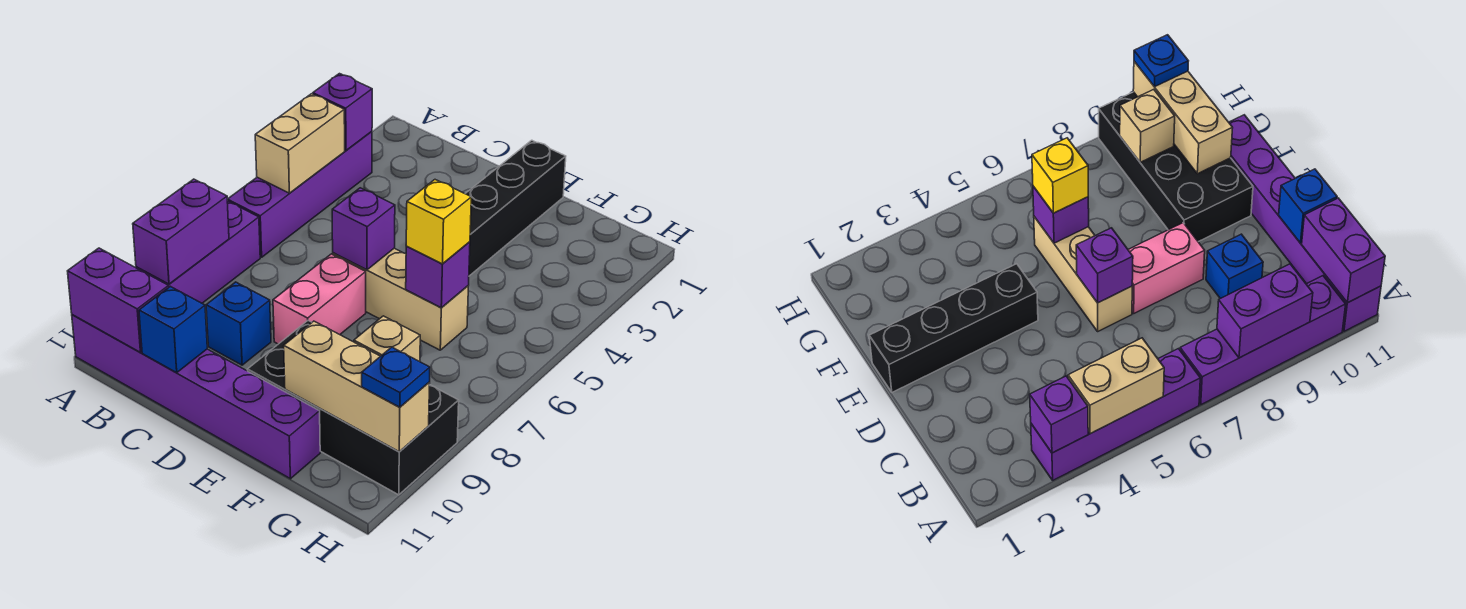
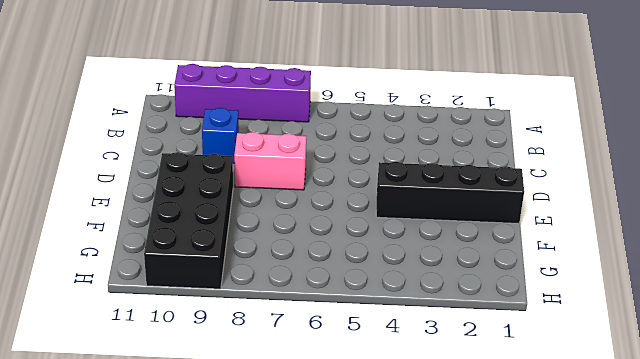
none -> purple brick A3:A6 level 1
none -> purple brick A11:F11 level 1
none -> tan brick D6:F6 level 1

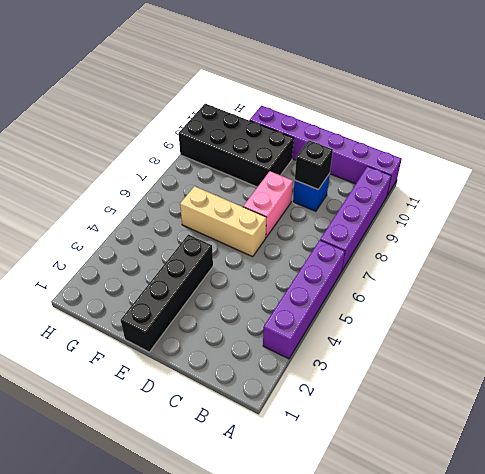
black brick C9 level 2 -> none
none -> purple brick A3 level 2
none -> tan brick A4:A5 level 2
none -> purple brick A8:A9 level 2

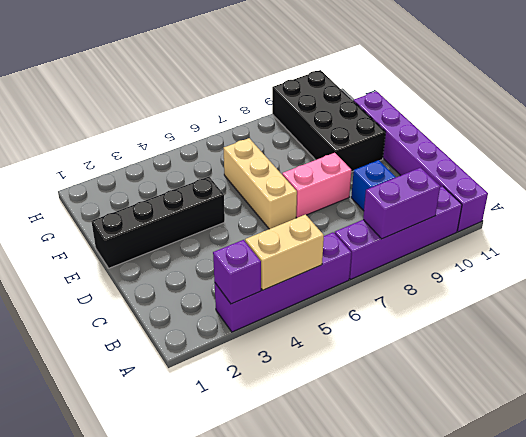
none -> purple brick A11:B11 level 2
none -> blue brick C11 level 2
none -> purple brick D6 level 2

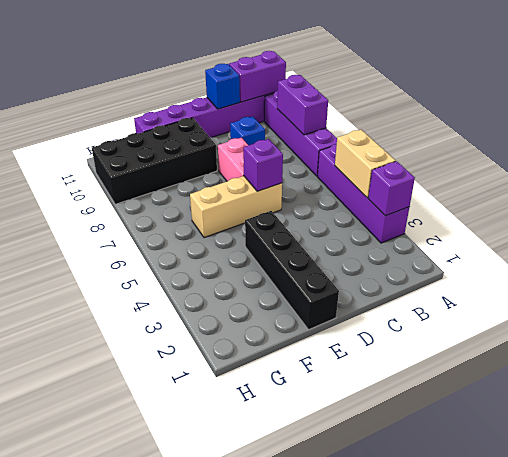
none -> purple brick F6 level 2
none -> tan brick F10:H10 level 2
none -> tan brick G9 level 2

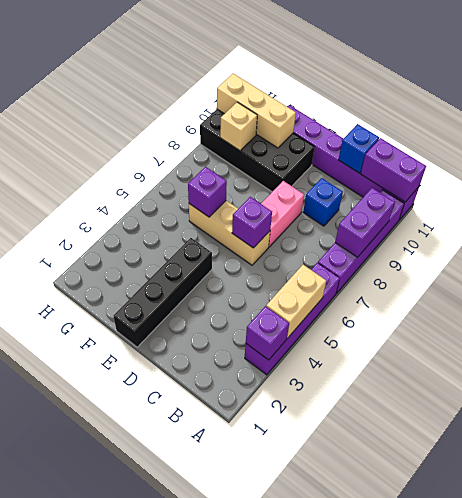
none -> yellow brick F6 level 3
none -> blue plate H10 level 3

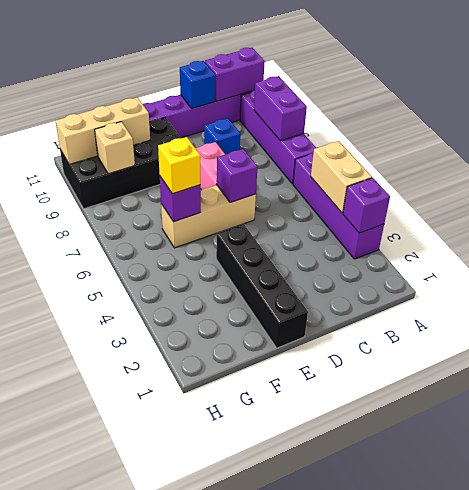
none -> blue plate H10 level 3

